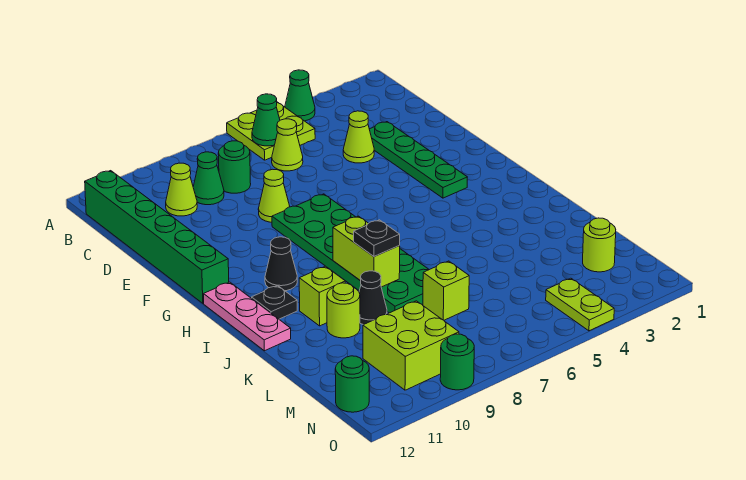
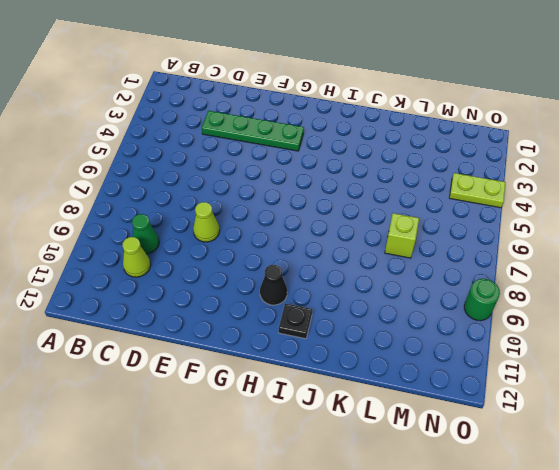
none -> green cone A4 level 1
none -> lime plate A5:B6 level 1
none -> green brick B12:G12 level 1

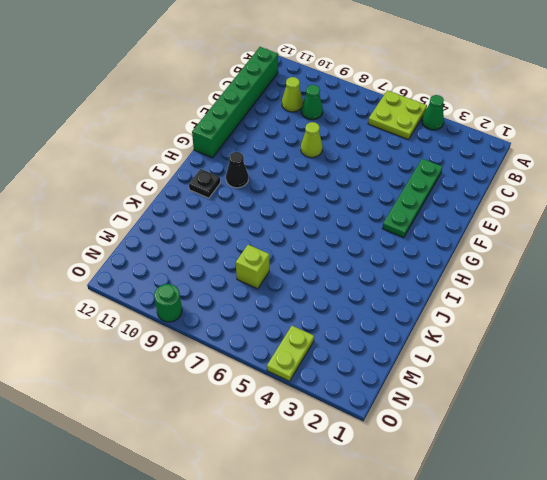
none -> lime cone C6 level 1
none -> green round brick C8 level 1
none -> lime cone D4 level 1

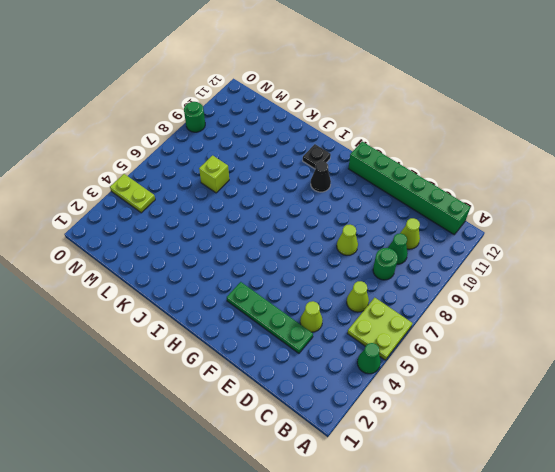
none -> green plate F7:K8 level 1
none -> pink plate H12:J12 level 1
none -> lime brick J10 level 1

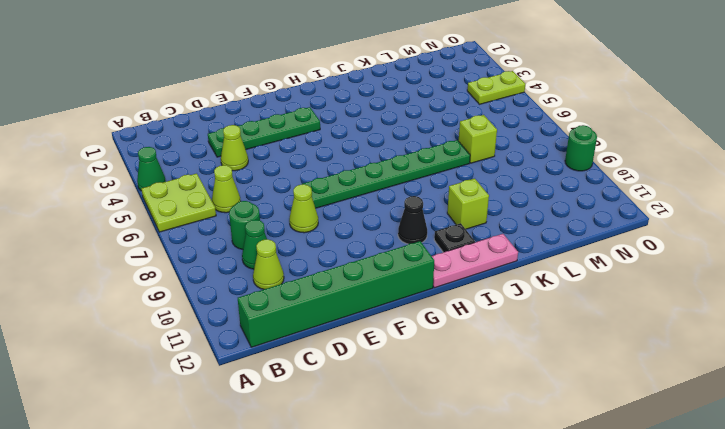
green plate F7:K7 level 1 -> green plate F7:K8 level 1
none -> black cone K9 level 1
none -> lime round brick K10 level 1
none -> lime round brick M2 level 1

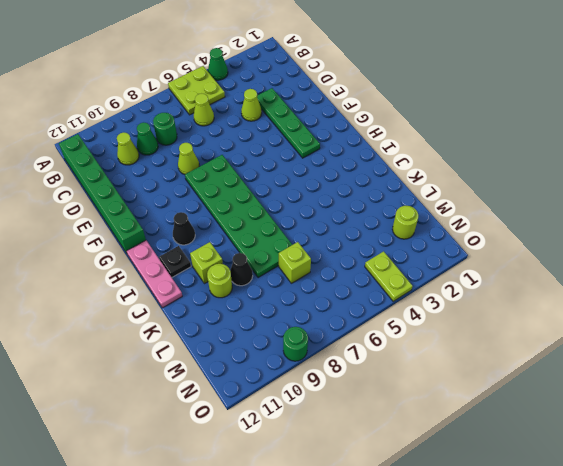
none -> lime brick M9:N10 level 1
none -> green round brick N12 level 1
none -> green cone B6 level 2

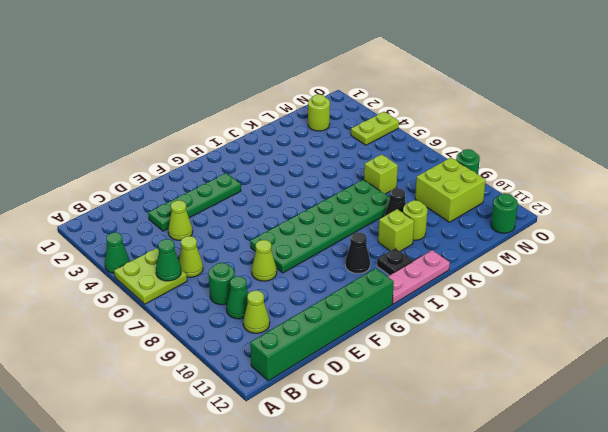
none -> lime brick I8:J8 level 2
none -> black plate J8 level 3

